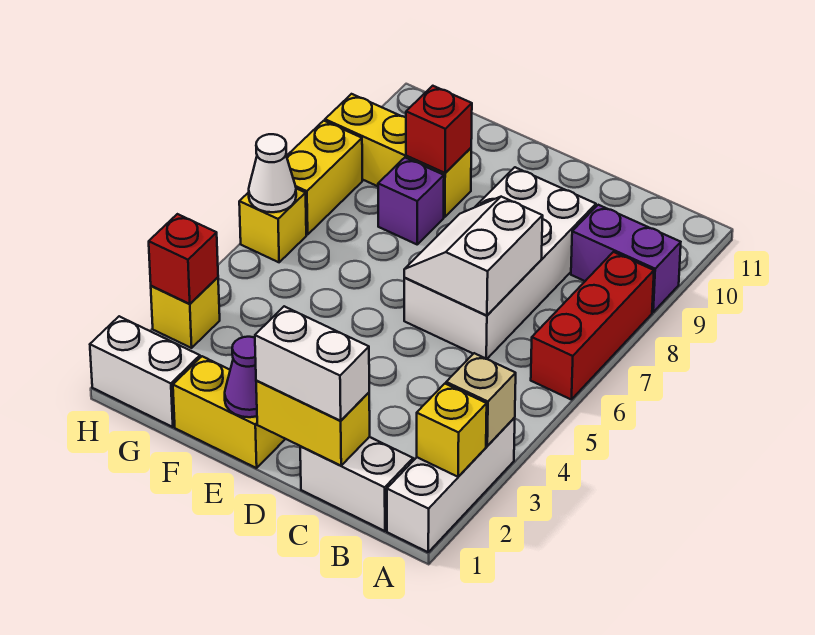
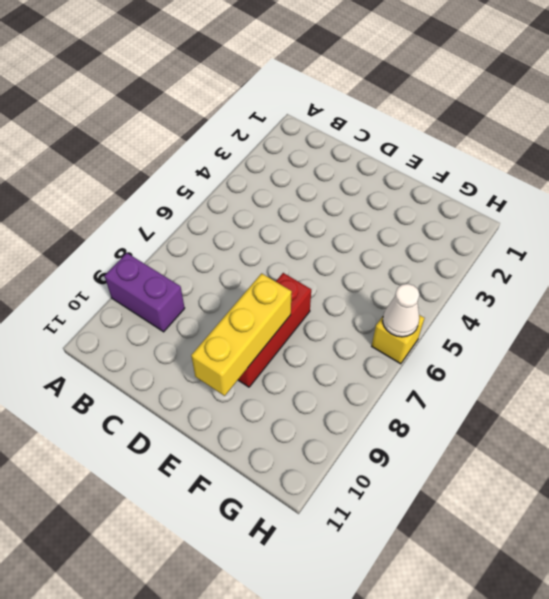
red brick E7:E9 level 1 -> red brick A6:A8 level 1
yellow brick E8:E10 level 2 -> yellow brick F9:H9 level 1
none -> white brick A1:A3 level 1
none -> white brick B1:C1 level 1
none -> white brick C6:D9 level 1

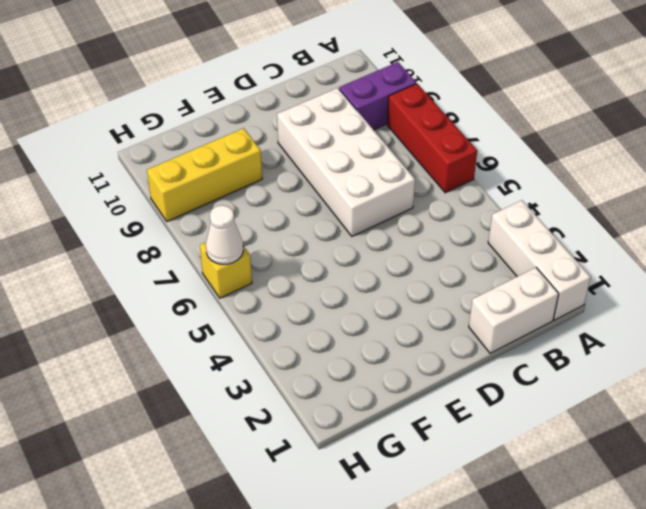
none -> yellow brick E1:F1 level 1
none -> purple brick F8 level 1
none -> white brick G1:H1 level 1

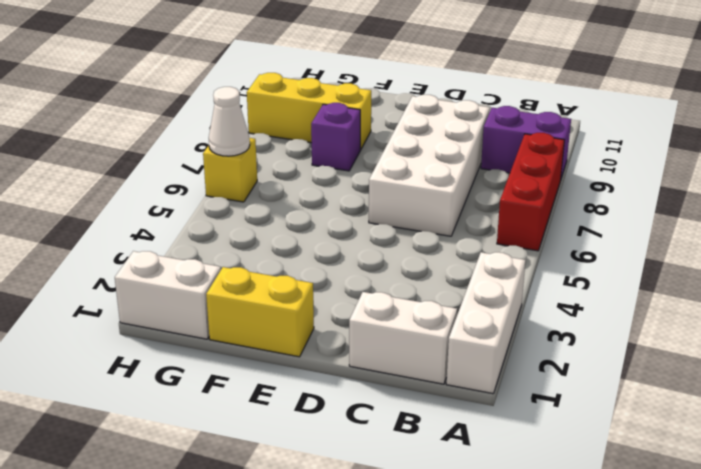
none -> yellow brick H3 level 1
none -> yellow brick H7:H8 level 1
none -> yellow brick A2 level 2

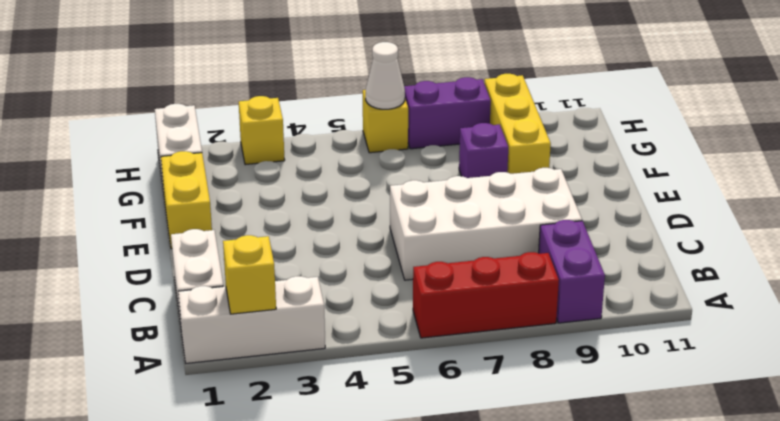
purple brick H7:H8 level 1 -> yellow brick H7:H8 level 1
none -> tan brick A3 level 2
none -> yellow brick C1:D1 level 2
none -> white slope C6:D7 level 2 top C

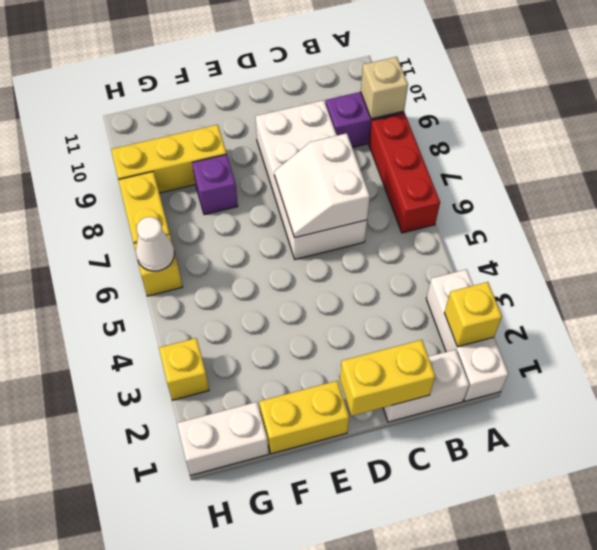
tan brick A9 level 2 -> tan brick A3 level 2
none -> purple cone E1 level 2
none -> red brick F9 level 2
none -> red brick H3 level 2

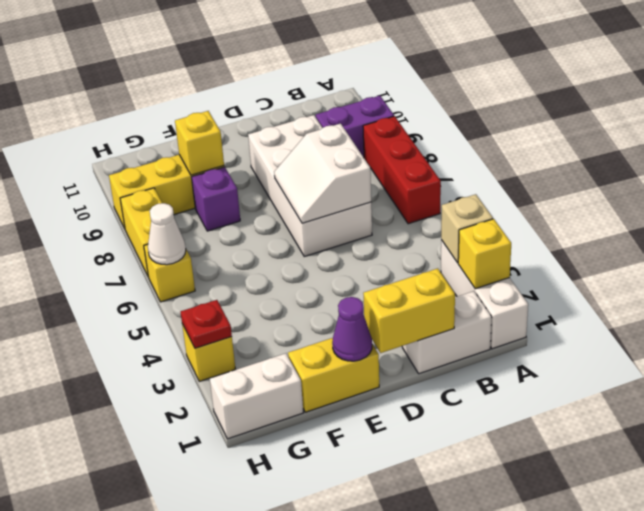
yellow brick F9 level 2 -> red brick F9 level 2
red plate H3 level 2 -> red brick H3 level 2
none -> white brick C1:D1 level 3

